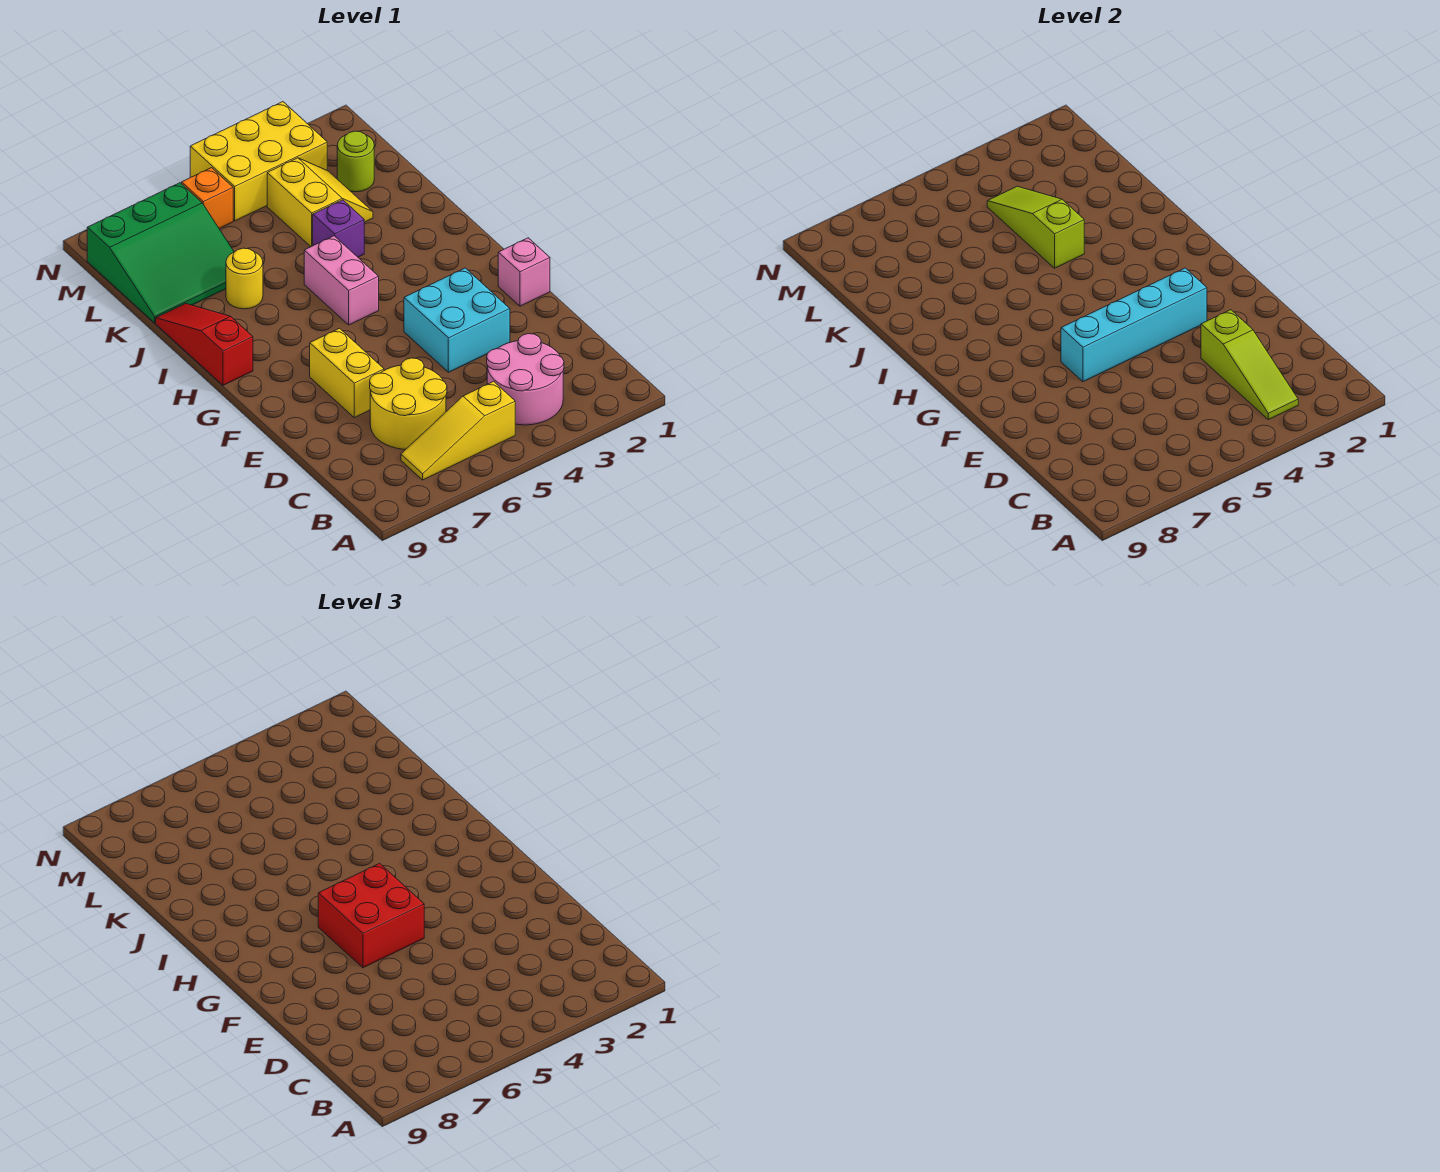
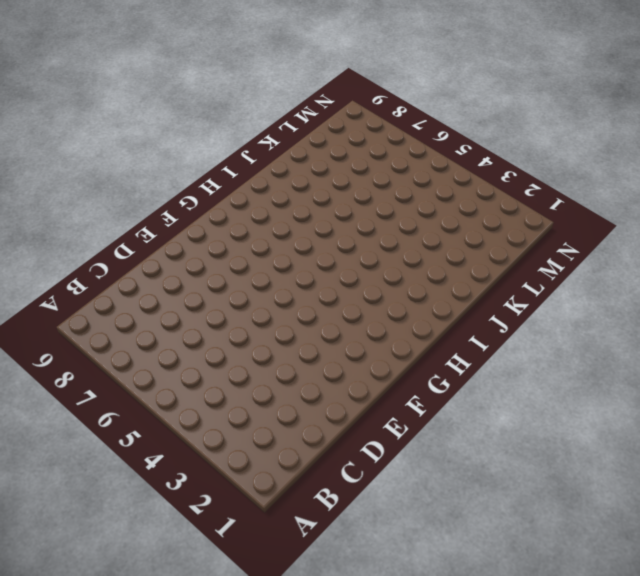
none -> pink round brick B3:C4 level 1
none -> yellow slope B5:B7 level 1 top 5
none -> yellow round brick C6:D7 level 1

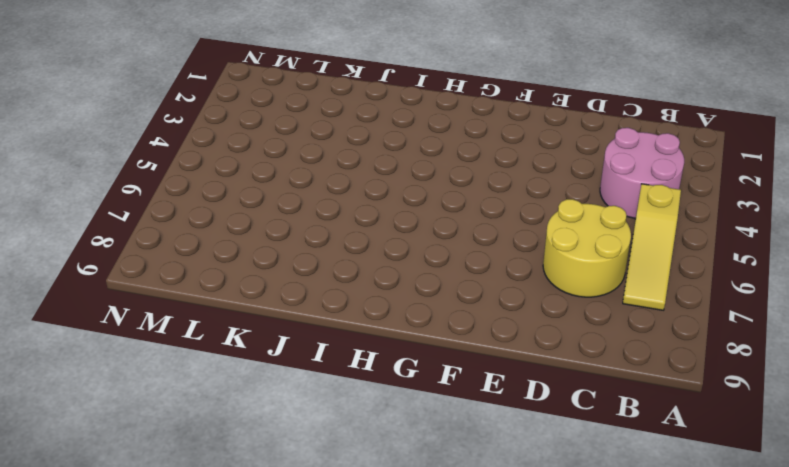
none -> cyan brick E3:F4 level 1
none -> yellow brick E7:F7 level 1
none -> pink brick F1 level 1

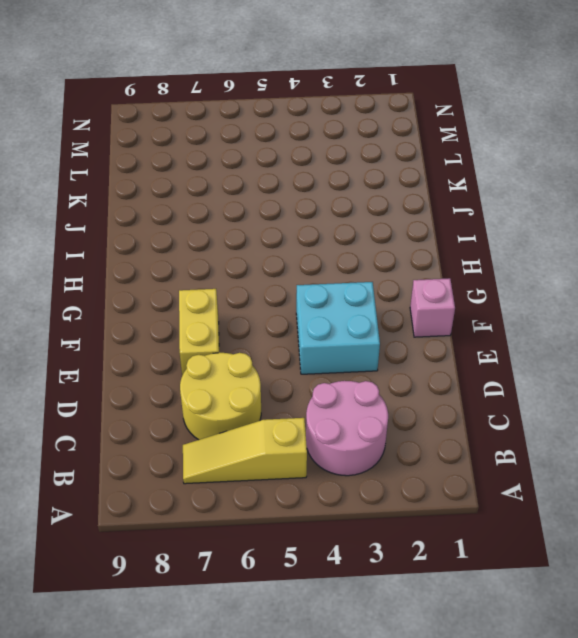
none -> pink brick H5:I5 level 1
none -> red slope H9:J9 level 1 top H
none -> purple brick J4 level 1

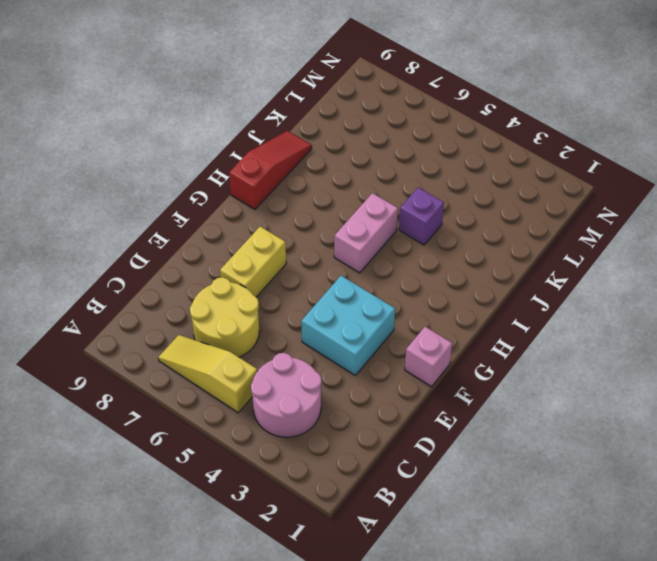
none -> yellow round brick J7 level 1
none -> yellow slope K3:L4 level 1 top 4
none -> green slope K7:M9 level 1 top M

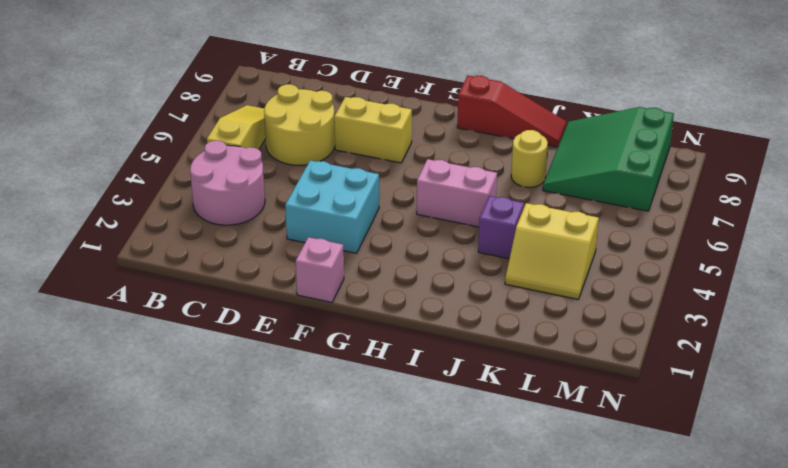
none -> lime round brick L2 level 1
none -> yellow brick M3:N5 level 1
none -> orange brick M6 level 1

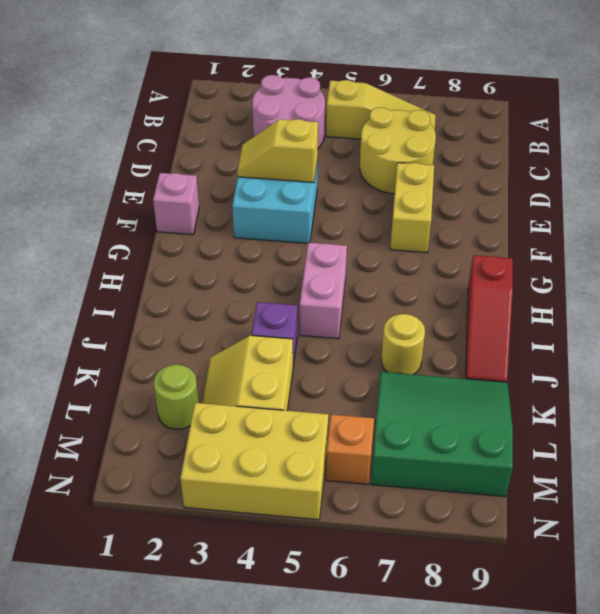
yellow slope E3:E4 level 2 top 4 -> none
none -> lime slope B3:D3 level 2 top D
none -> cyan brick F3:F6 level 2
none -> lime slope J4:L4 level 2 top J

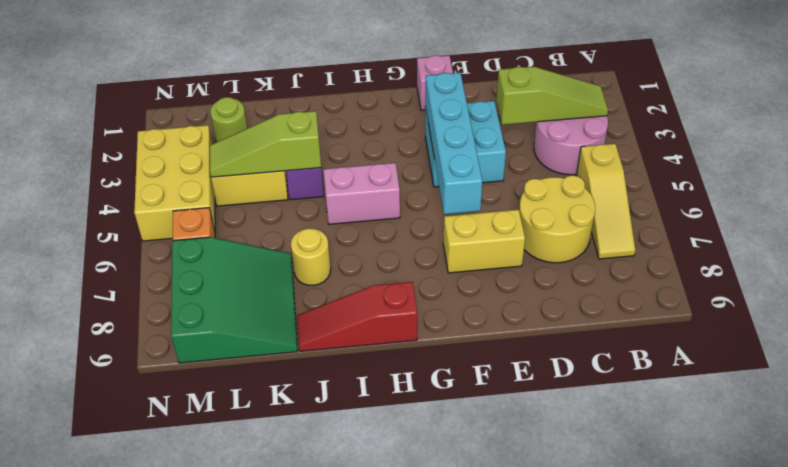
none -> red brick F5:G6 level 3

